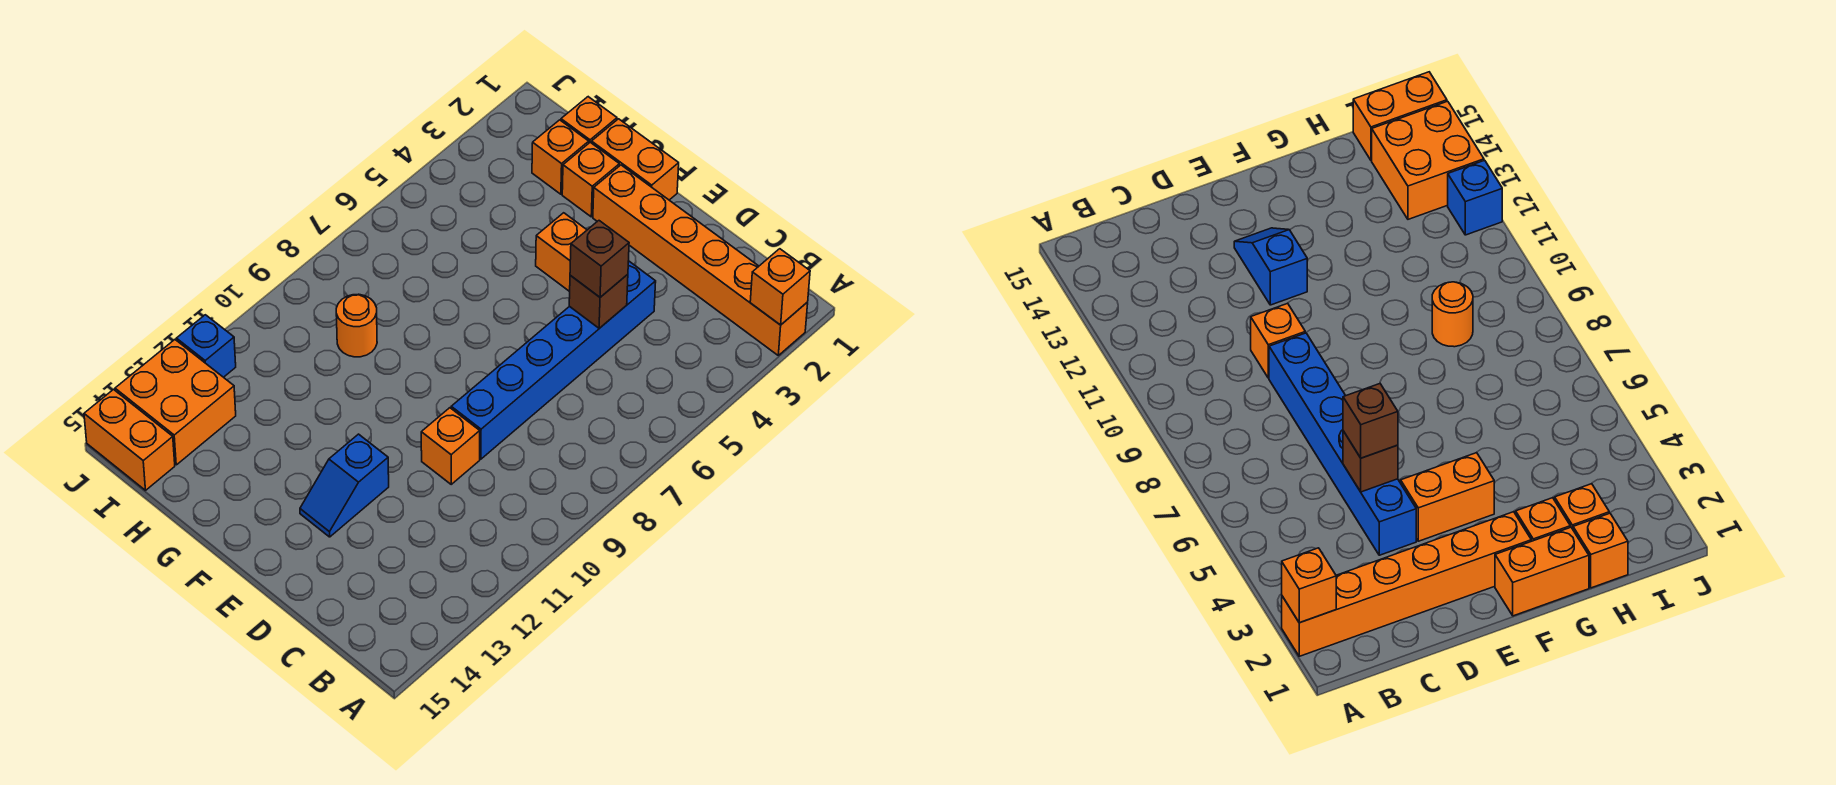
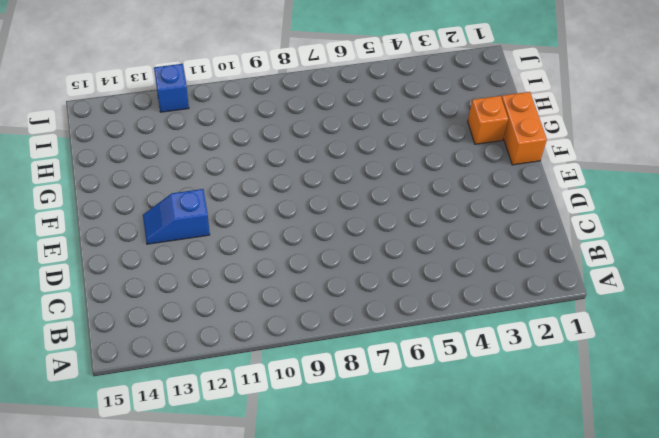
none -> orange brick A2:F2 level 1
none -> blue brick D4:D9 level 1
none -> orange brick D10 level 1

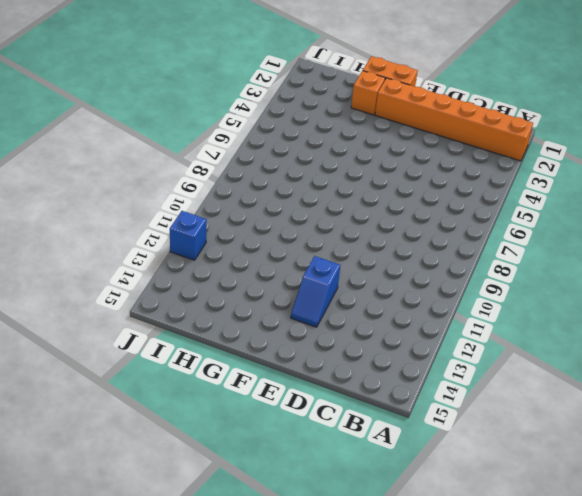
none -> blue brick D4:D9 level 1
none -> orange brick D10 level 1
none -> orange brick E4:F4 level 1

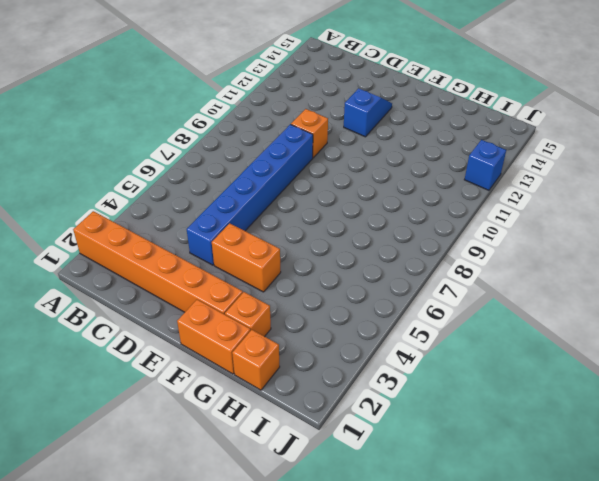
none -> orange brick H2 level 1
none -> orange round brick H9 level 1
none -> orange brick I13:J14 level 1

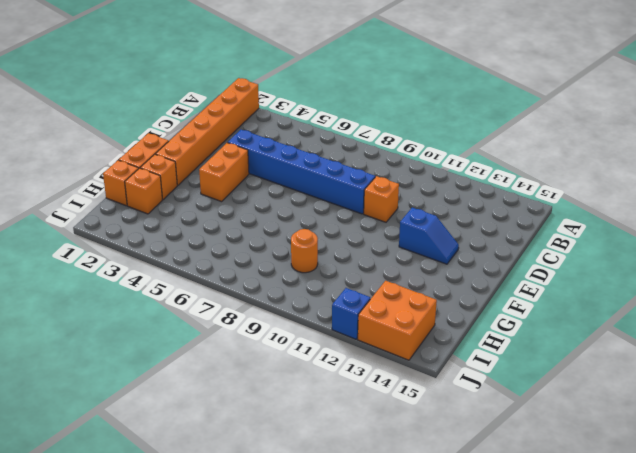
none -> orange brick I15:J15 level 1
none -> orange brick A2 level 2
none -> brown brick D5 level 2

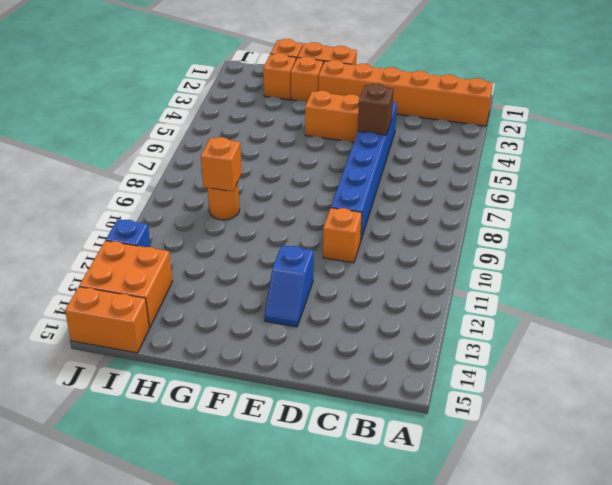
orange brick H9 level 2 -> orange brick A2 level 2
none -> brown brick D5 level 3

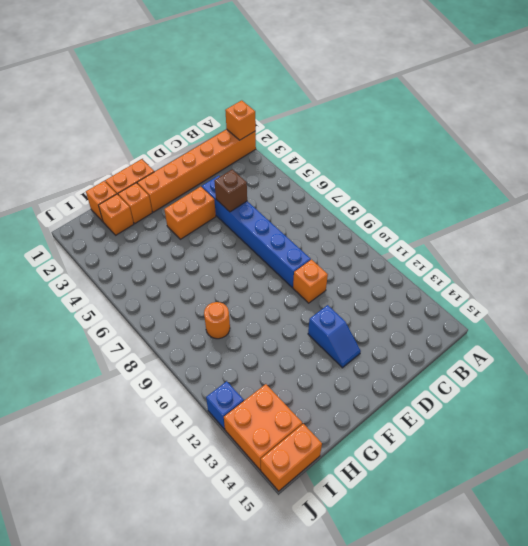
none -> brown brick D5 level 3

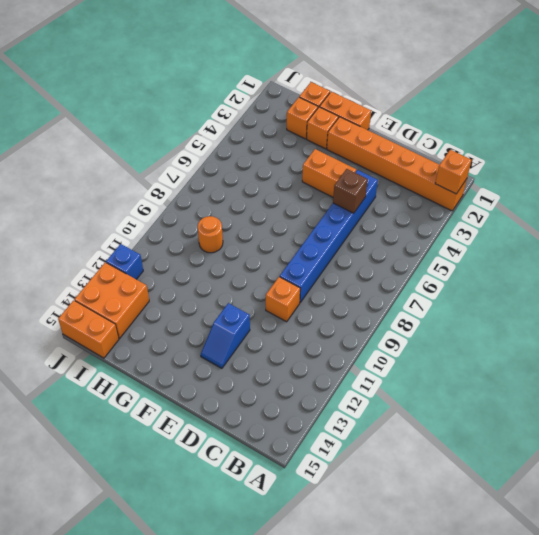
none -> brown brick D5 level 3

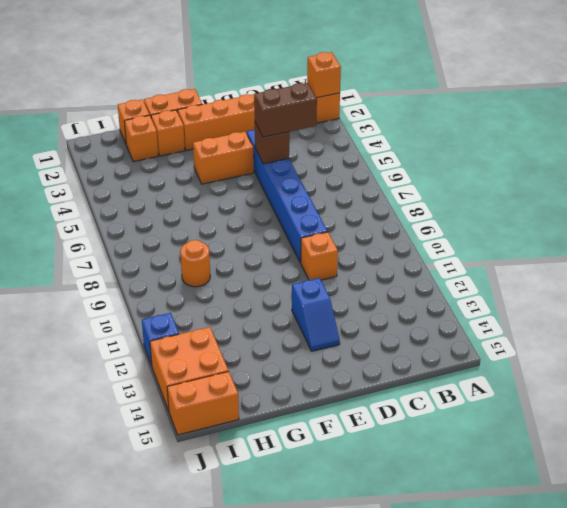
brown brick C5:D5 level 3 -> brown brick D5 level 3

